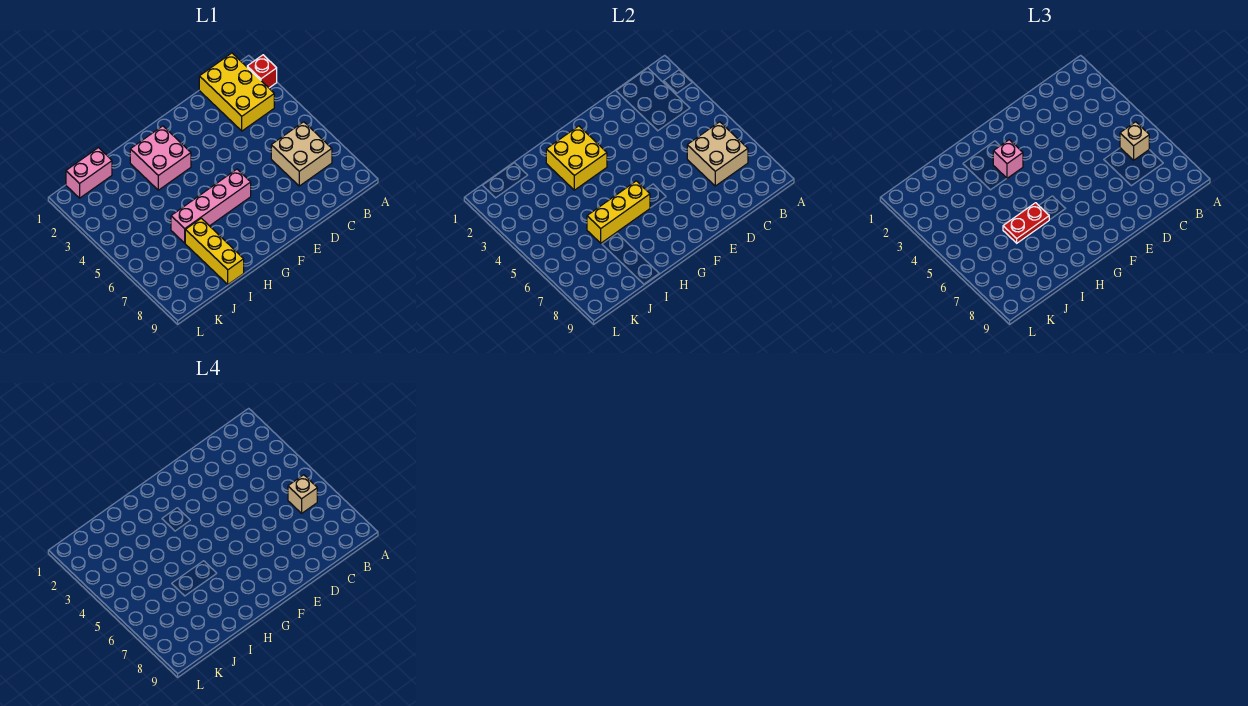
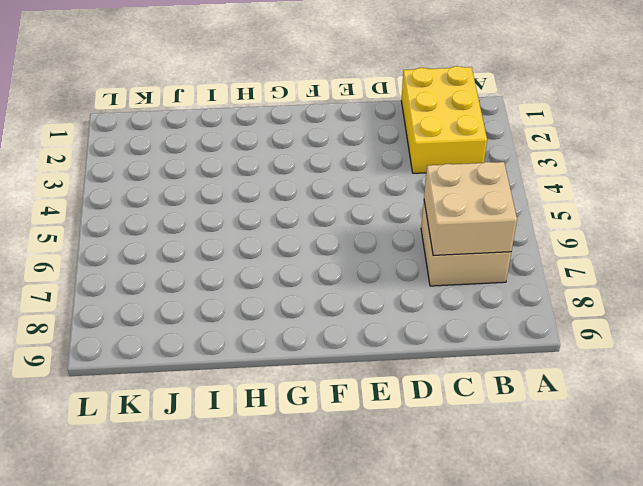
none -> red brick A2 level 1
none -> pink brick F6:I6 level 1
none -> pink brick G2:H3 level 1

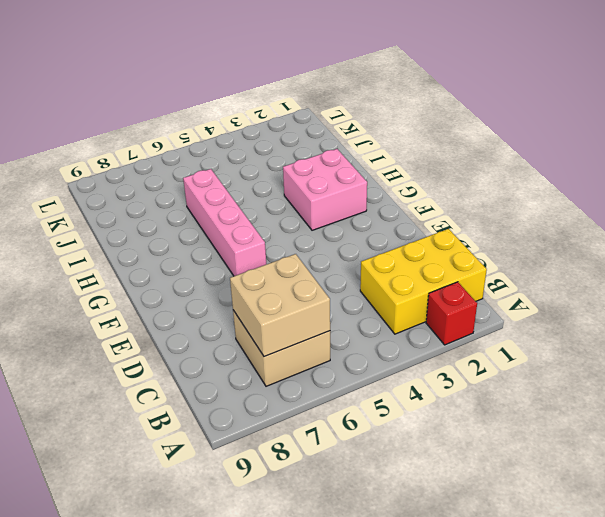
none -> yellow brick I7:I9 level 1
none -> pink brick J1:K1 level 1
none -> yellow brick G2:H3 level 2

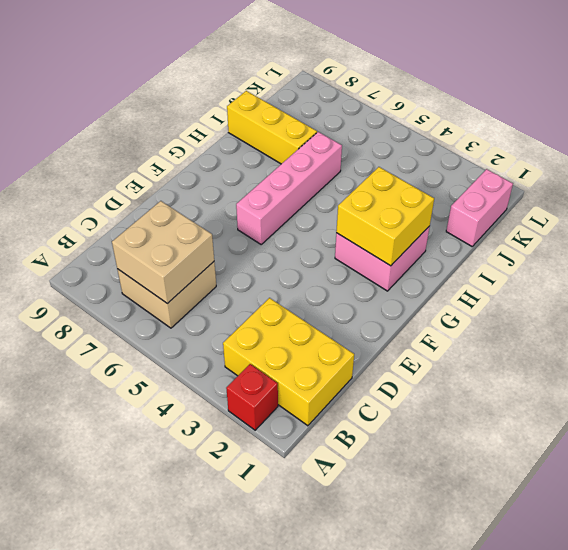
none -> yellow brick G6:I6 level 2
none -> tan brick B6 level 3
none -> pink brick G3 level 3

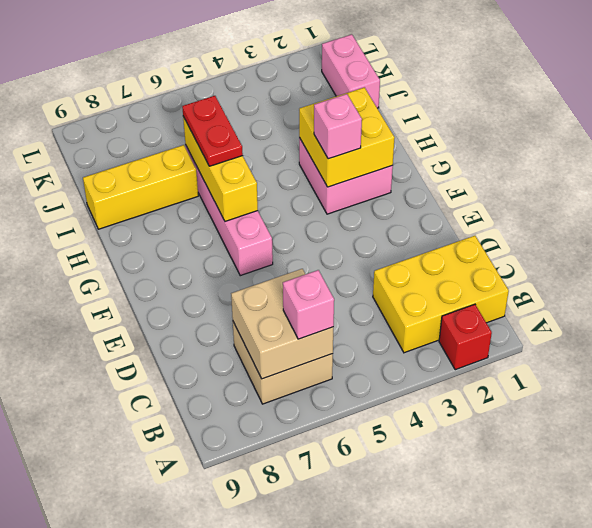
pink brick B6 level 3 -> tan brick B6 level 3
none -> tan brick B6 level 4

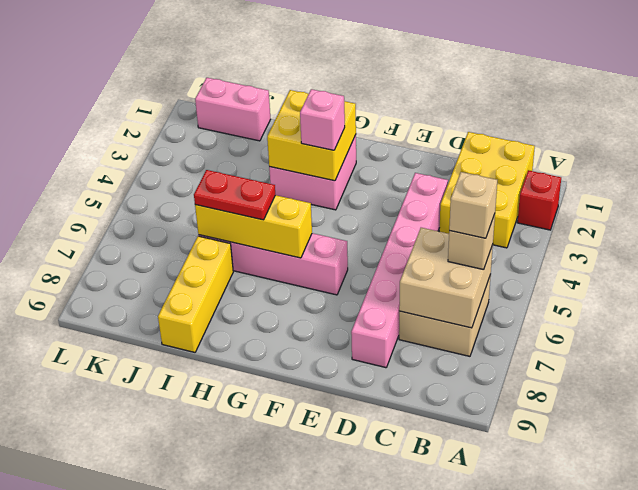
pink brick D3:D8 level 1 -> none

